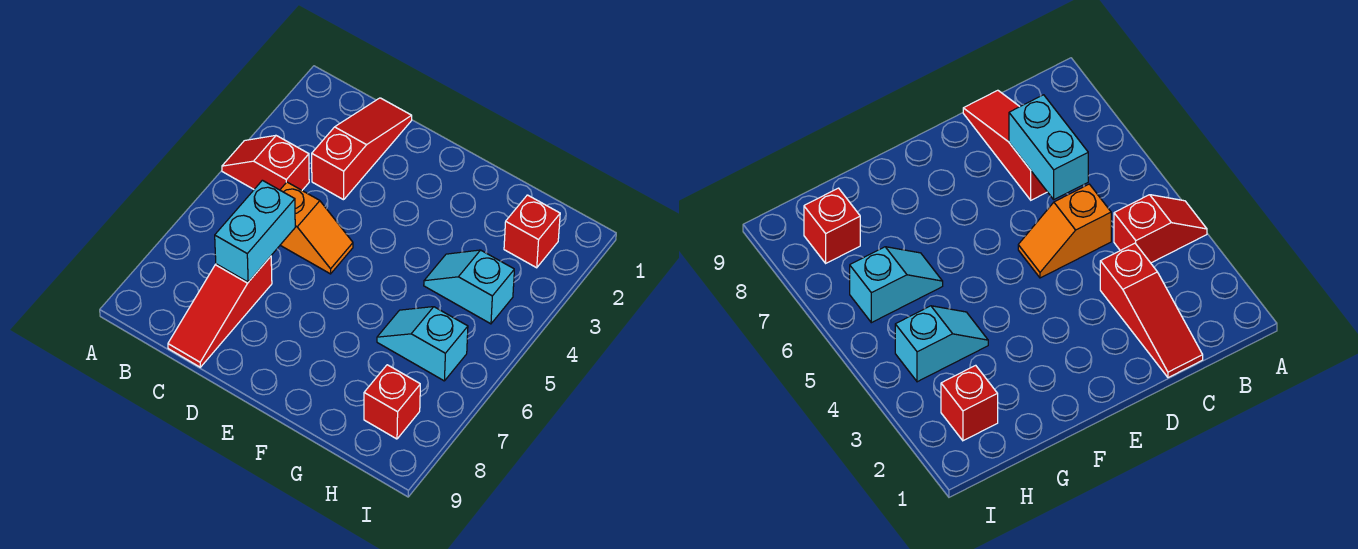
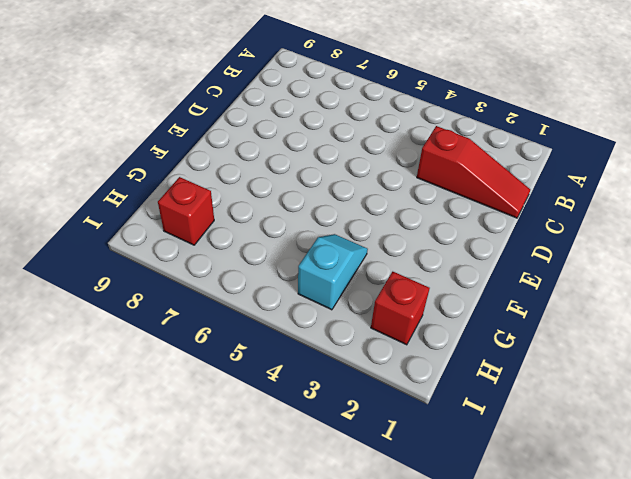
none -> red slope A4:B4 level 1 top B
none -> orange slope C5:D5 level 1 top C

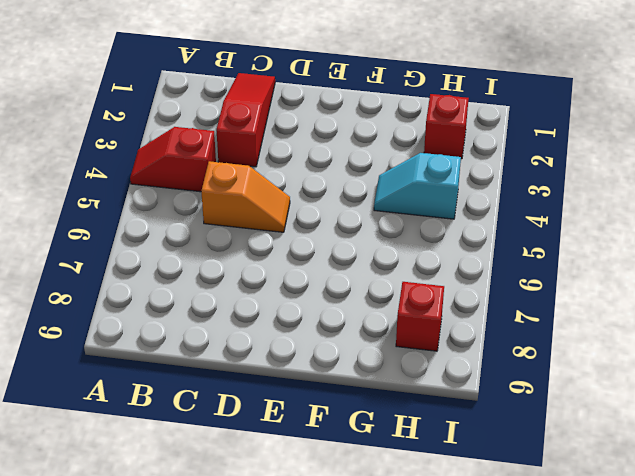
none -> red slope C7:C9 level 1 top 7
none -> cyan slope G6:H6 level 1 top H

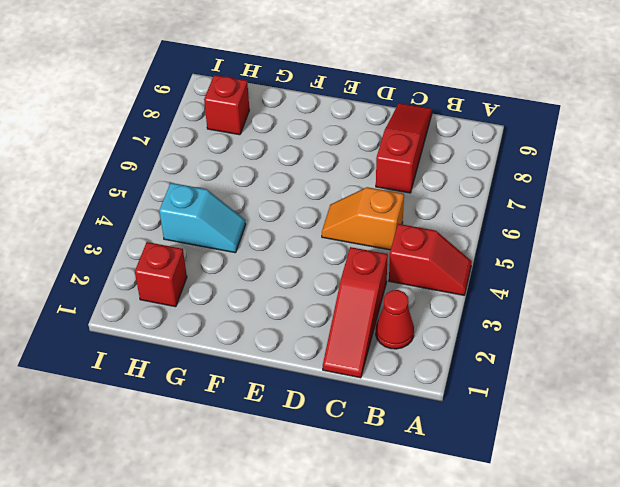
red cone B2 level 1 -> none
none -> cyan slope G6:H6 level 1 top H
none -> cyan brick C6:C7 level 2

